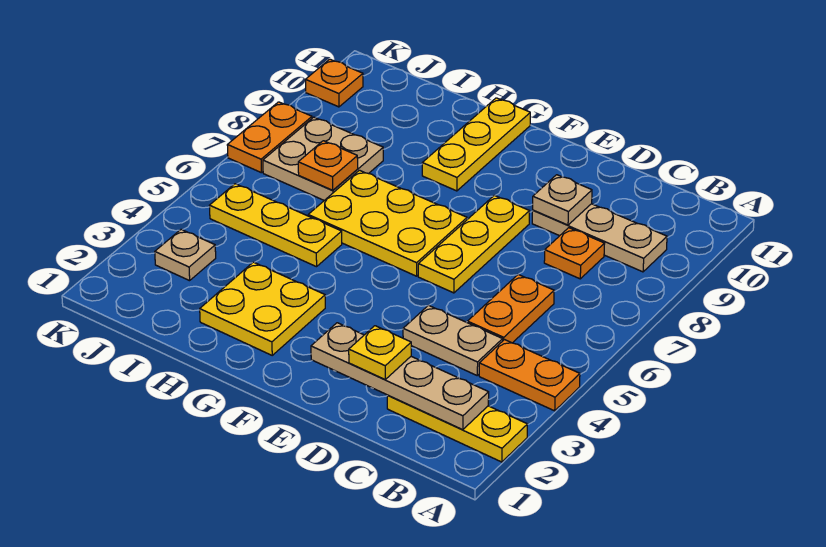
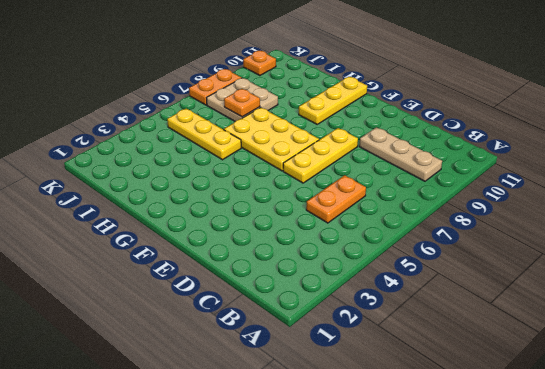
none -> yellow plate A2:C2 level 1
none -> orange plate A4:B4 level 1
none -> tan plate C4:D4 level 1

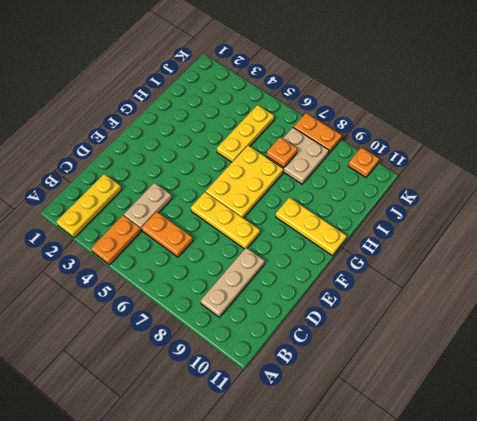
none -> orange plate C8 level 1
none -> yellow plate G2:H3 level 1
none -> tan plate J3 level 1

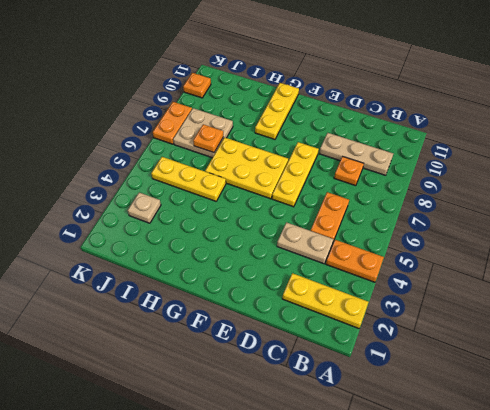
none -> yellow plate G2:H3 level 1
none -> tan plate B2:E2 level 2
none -> tan plate D9 level 2

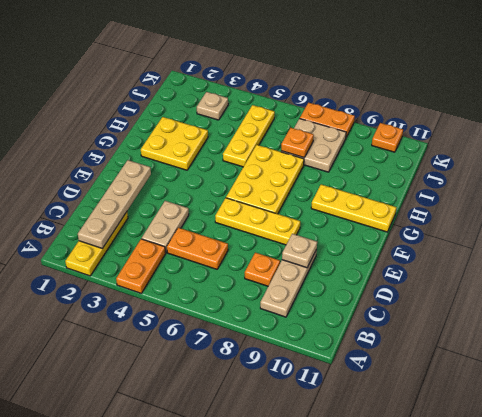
none -> yellow plate D2 level 3

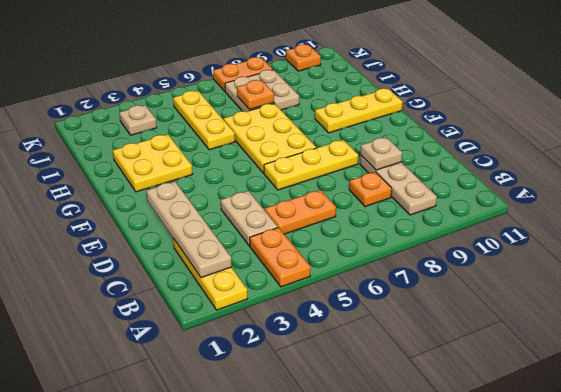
none -> yellow plate D2 level 3

